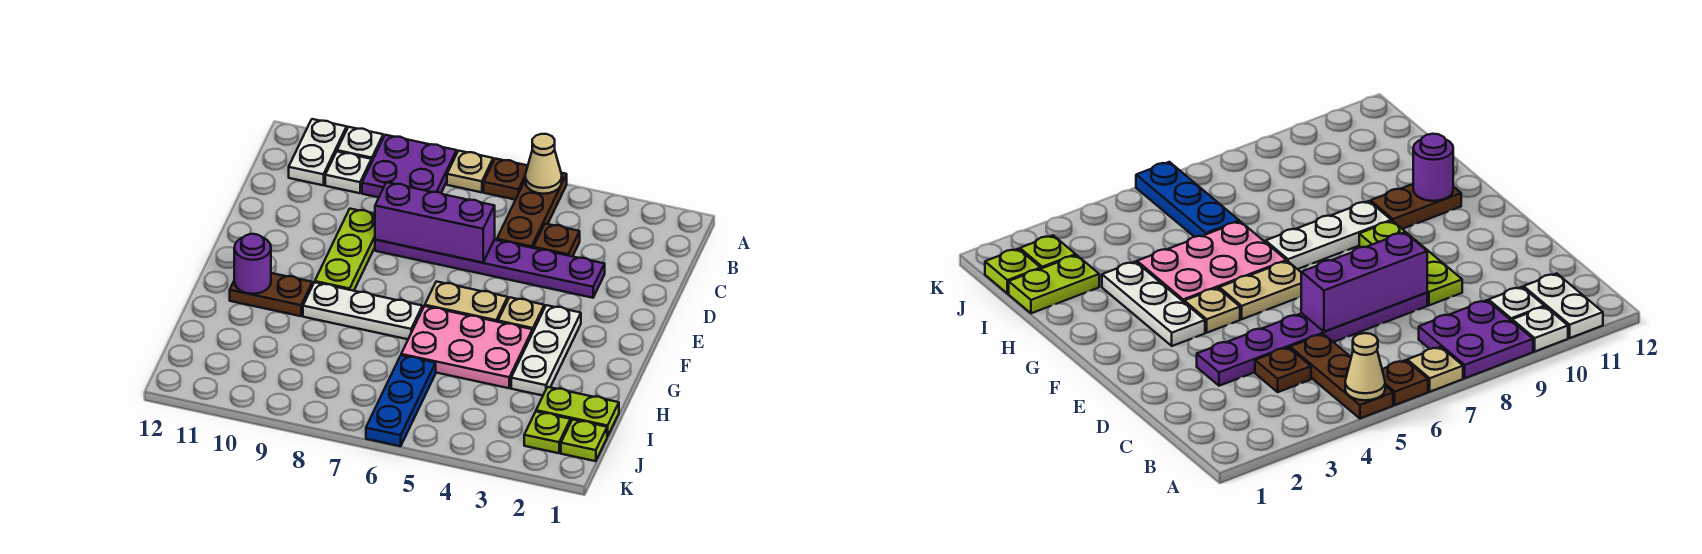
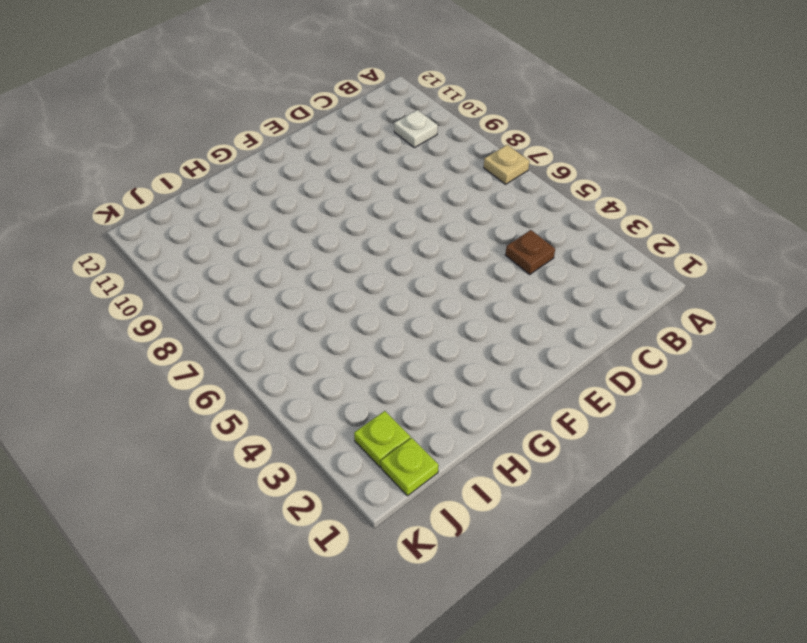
none -> brown plate A5:C5 level 1
none -> brown plate A6 level 1
none -> purple plate A8:B9 level 1

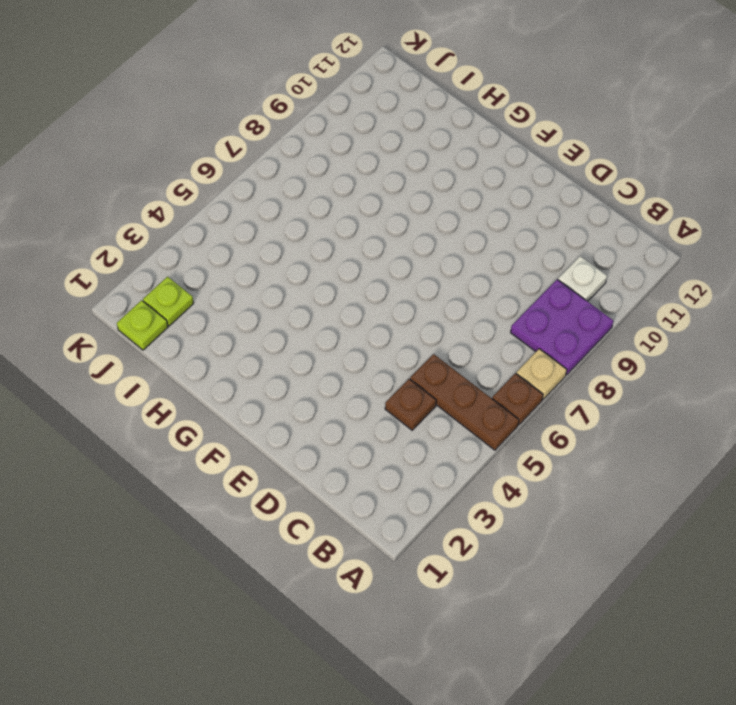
none -> white plate A10 level 1
none -> white plate A11:B11 level 1
none -> purple plate D3:D8 level 1

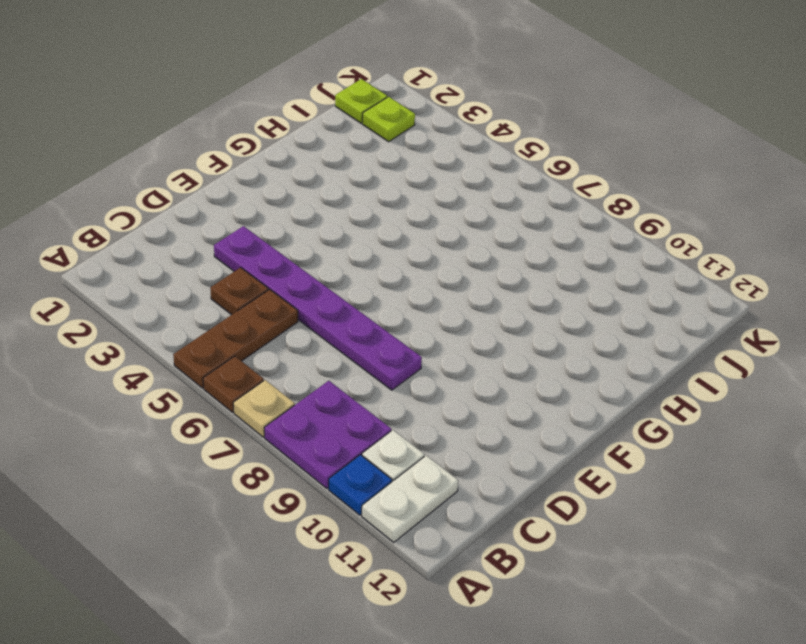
blue plate A10 level 1 -> white plate A10 level 1
none -> lime plate D9:F9 level 1
none -> white plate F3:H3 level 1
none -> tan plate F4 level 1

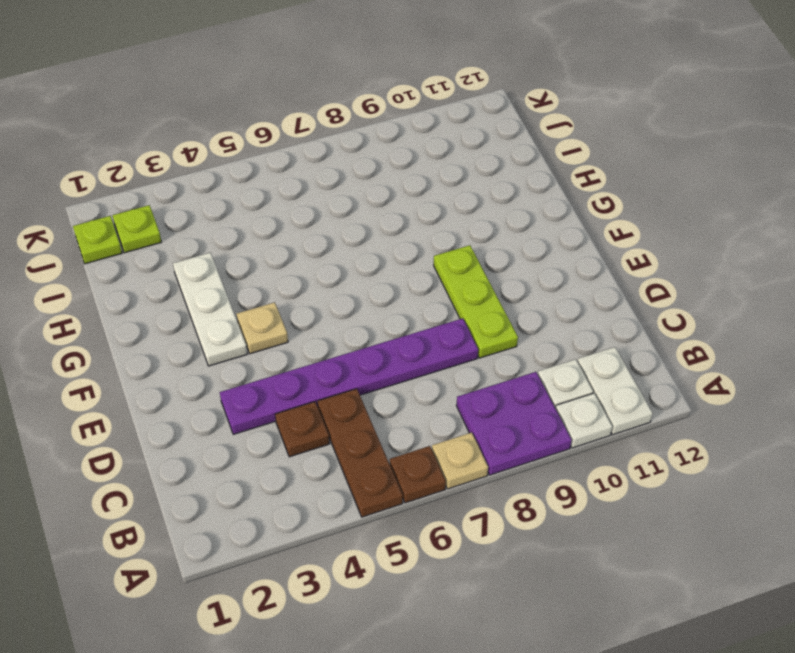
none -> tan plate F5:F6 level 1
none -> pink plate G4:H6 level 1
none -> white plate G7:G9 level 1

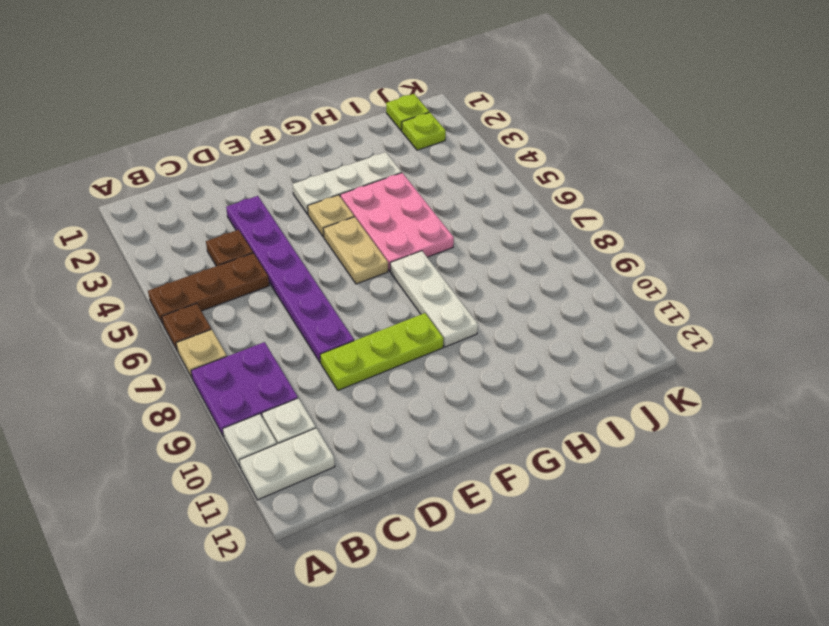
none -> brown plate G10:G11 level 1
none -> lime plate I1:I2 level 1
none -> blue plate I6:K6 level 1

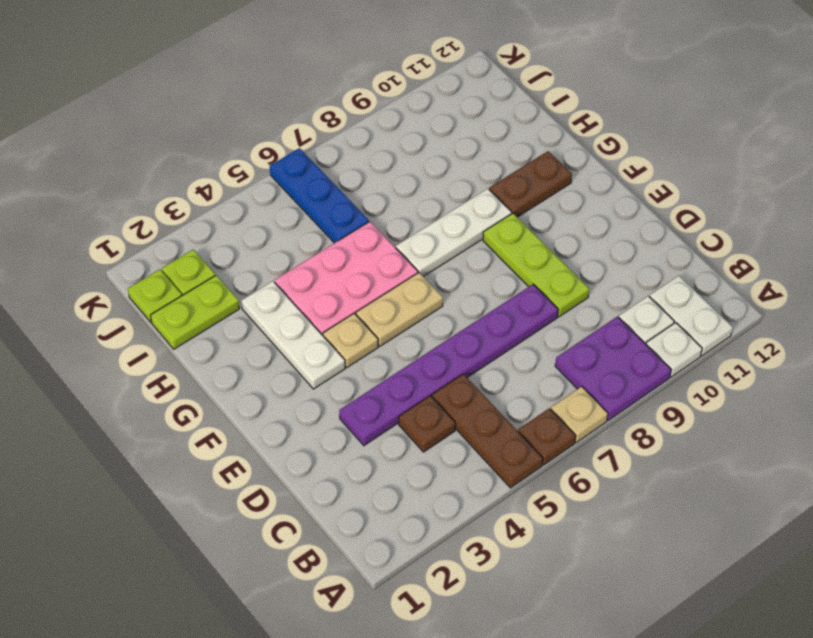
none -> tan cone A5 level 2
none -> purple brick D6:D8 level 2
none -> purple round brick G11 level 2

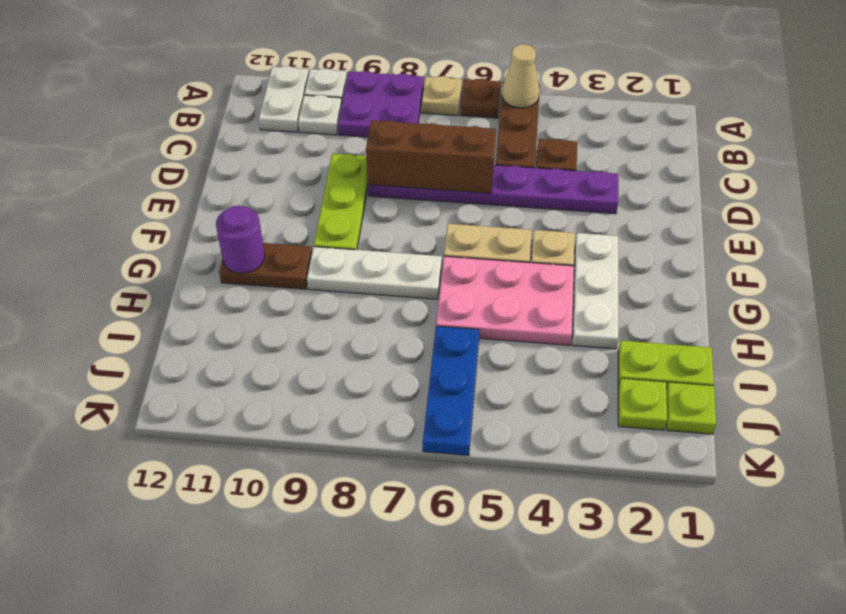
brown brick D6:D8 level 2 -> purple brick D6:D8 level 2

